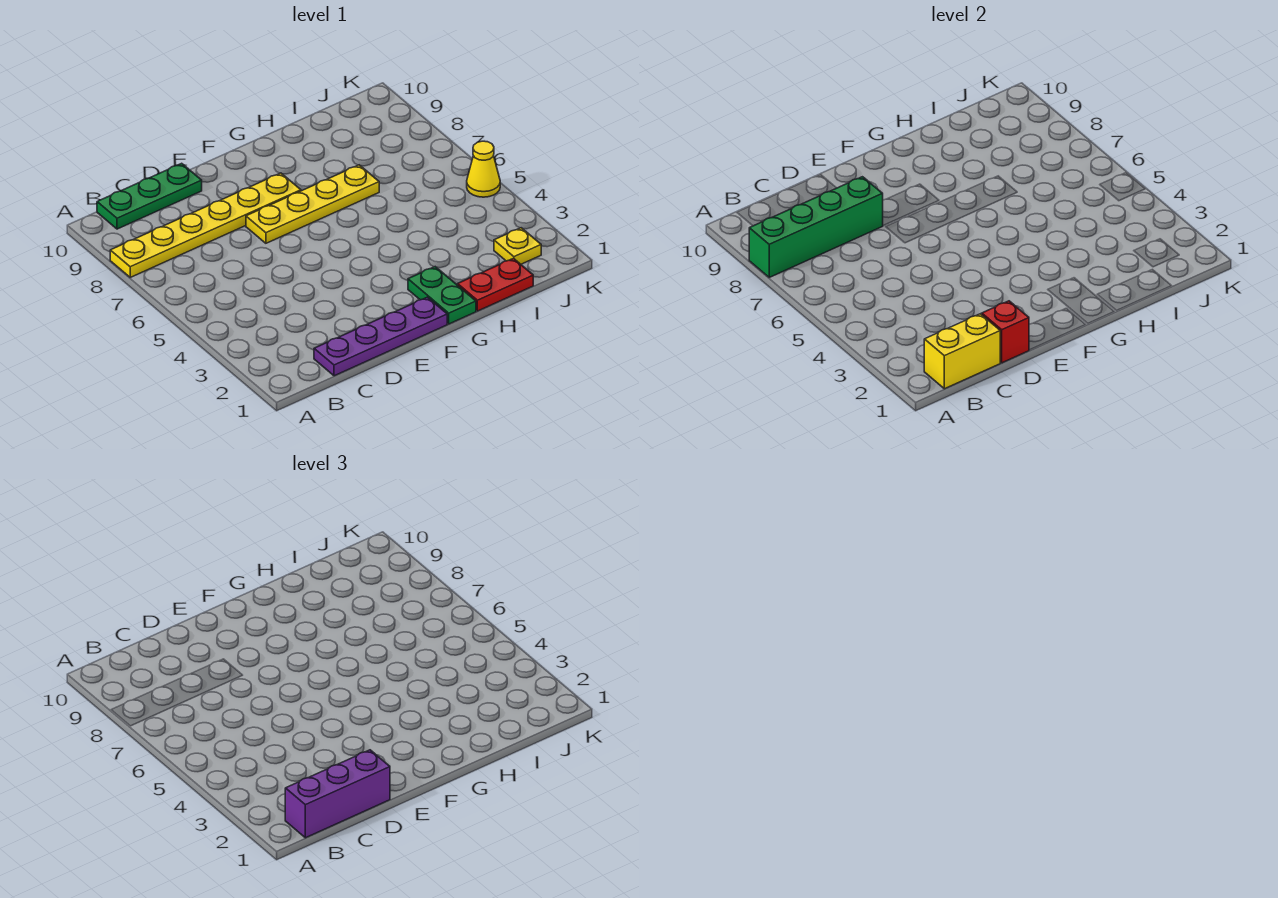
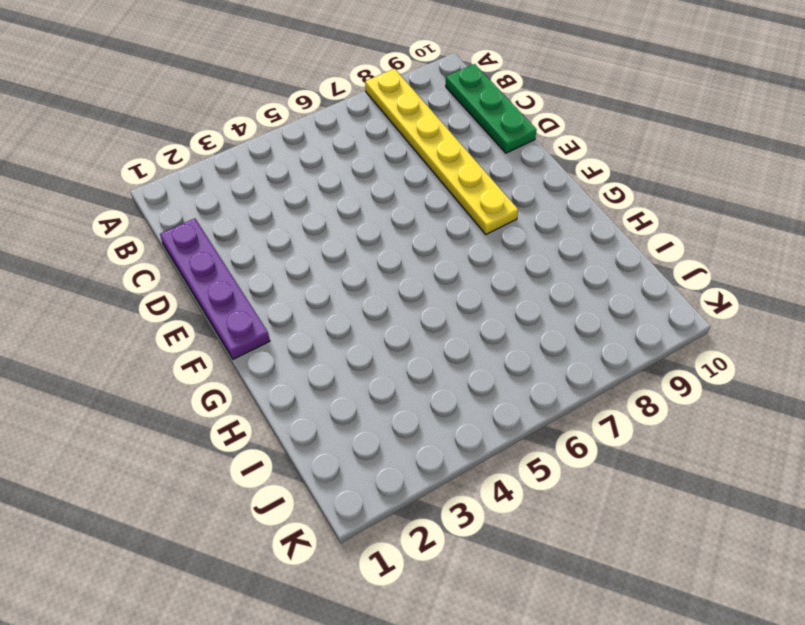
none -> yellow plate E7:H7 level 1
none -> green plate G1:G2 level 1
none -> red plate H1:I1 level 1

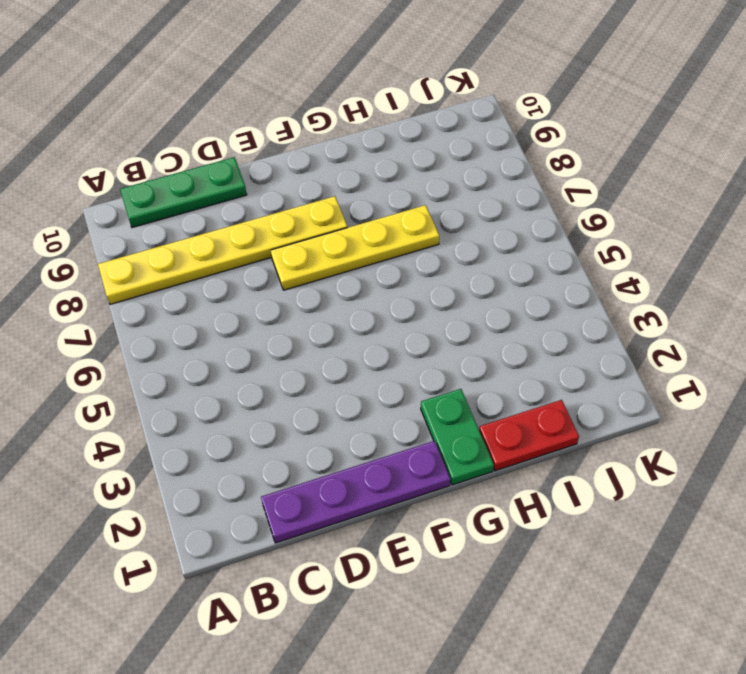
none -> yellow plate J2 level 1
none -> yellow cone K5 level 1
none -> green brick A8:D8 level 2

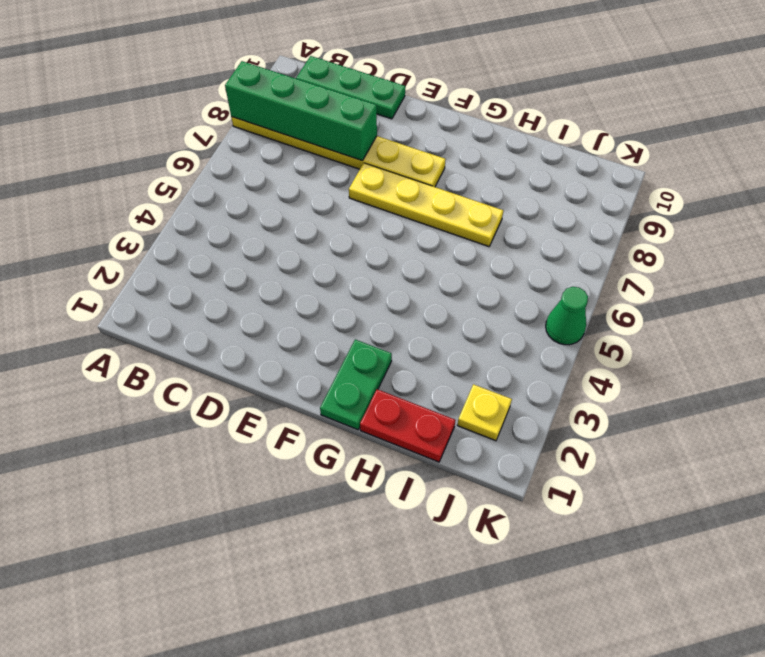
green cone K5 level 1 -> yellow cone K5 level 1
none -> purple plate C1:F1 level 1
none -> yellow brick B1:C1 level 2
none -> red brick D1 level 2

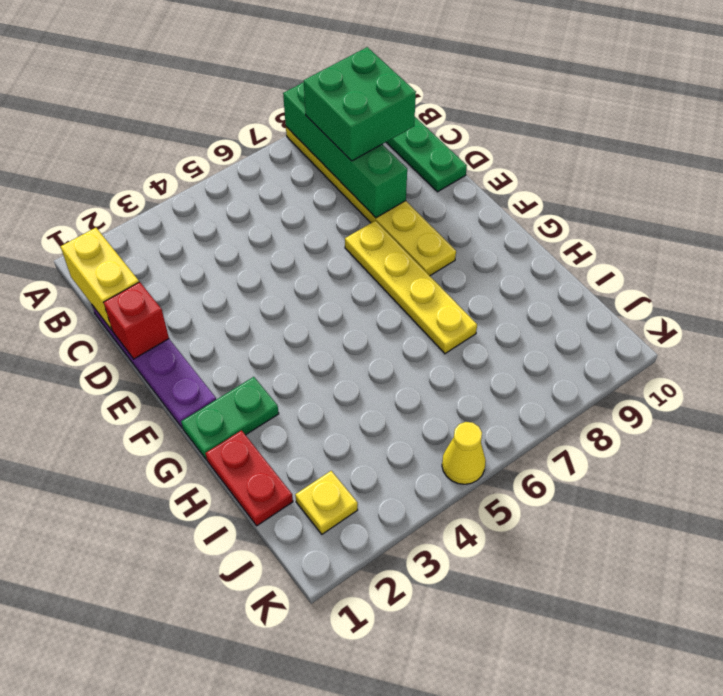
green brick B8:C9 level 3 -> none
none -> purple brick B1:D1 level 3

